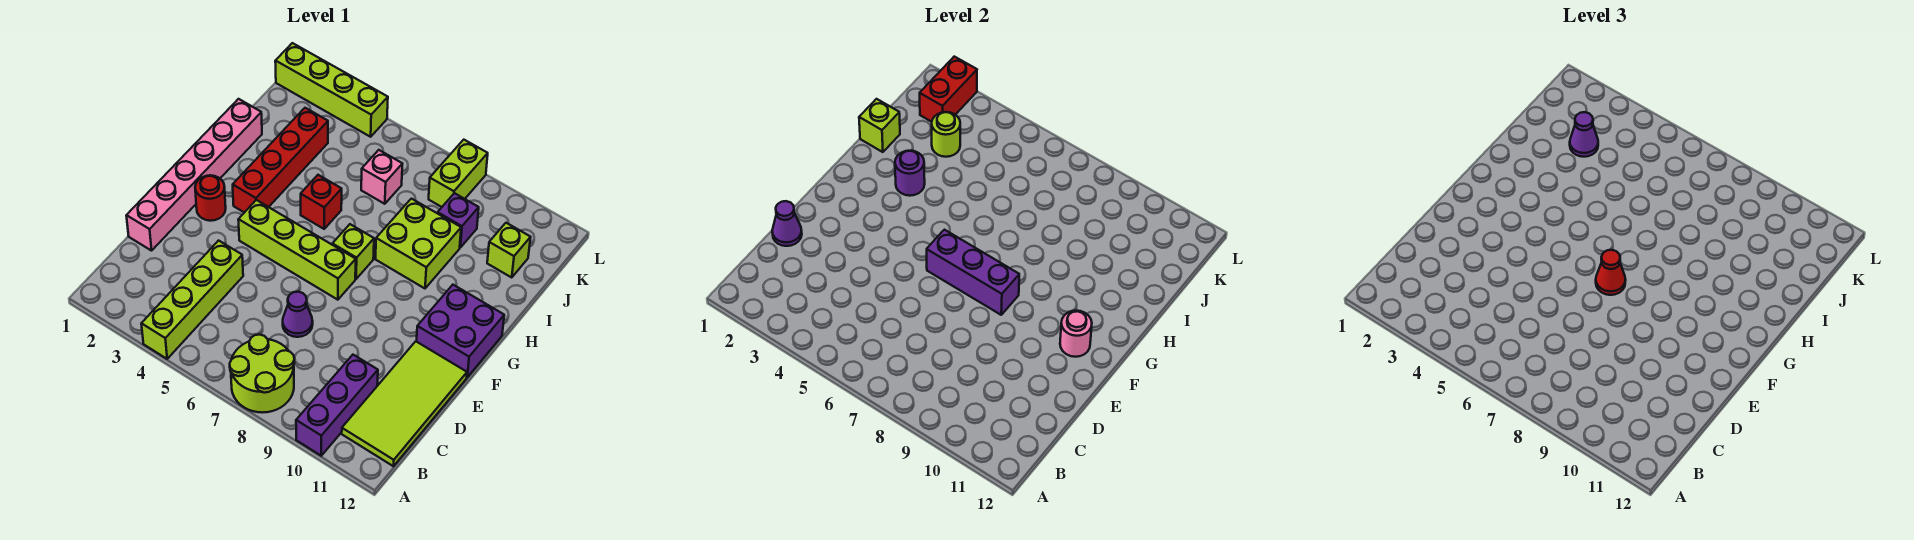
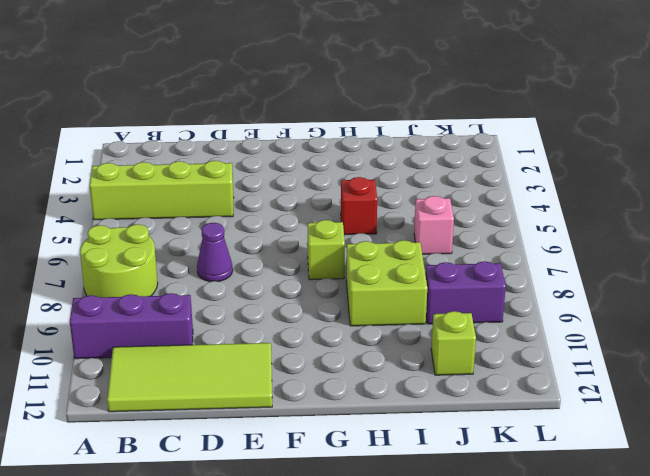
purple brick J9:K9 level 1 -> purple brick J9 level 1
none -> pink brick D1:I1 level 1
none -> red round brick F2 level 1
none -> lime brick F4:F7 level 1

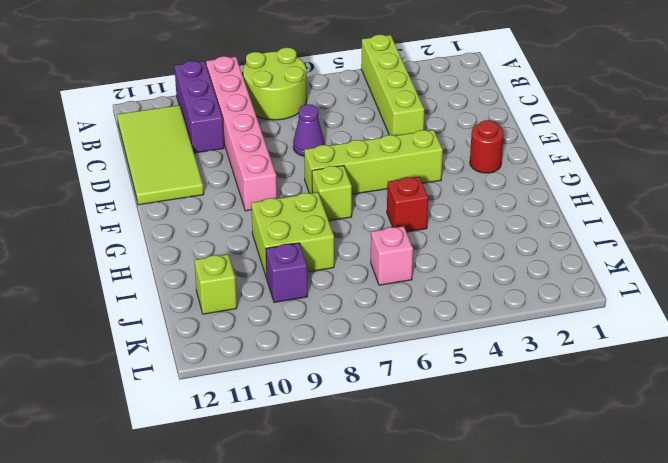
pink brick A9:F9 level 1 -> pink brick D1:I1 level 1
none -> purple brick F11:G12 level 1
none -> red brick G3:J3 level 1
none -> lime brick K8:L8 level 1

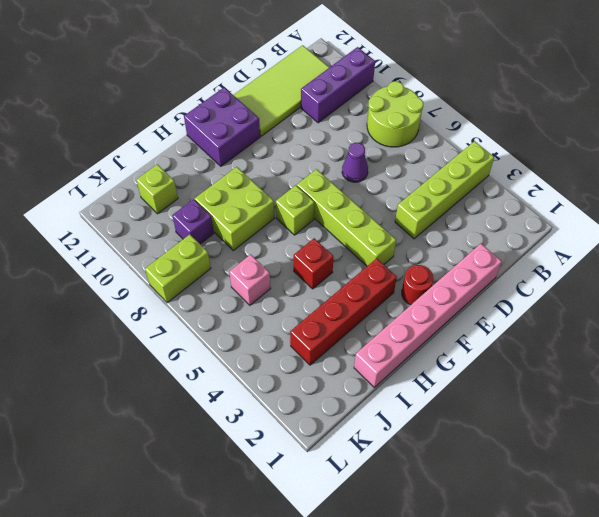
none -> lime brick L1:L4 level 1
none -> purple cone D1 level 2
none -> purple brick F6:F8 level 2

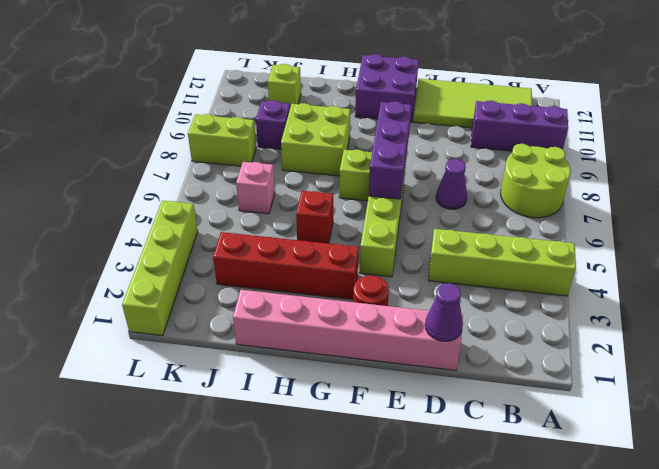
none -> pink round brick F11 level 2
none -> purple round brick H3 level 2
none -> lime brick I1 level 2

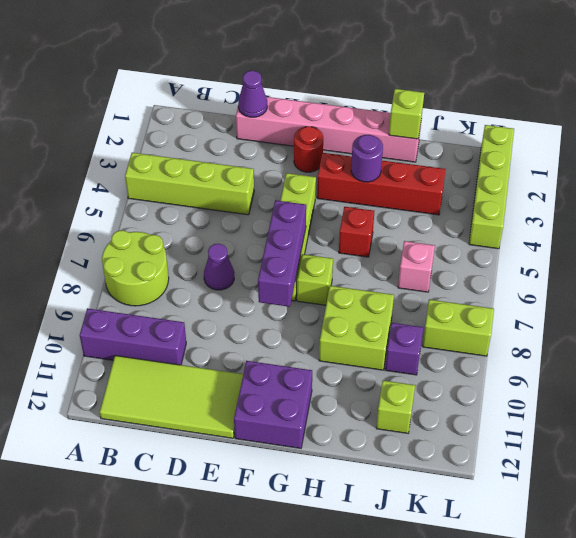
none -> pink round brick F11 level 2
none -> lime round brick J3 level 2
none -> red brick K2:L2 level 2

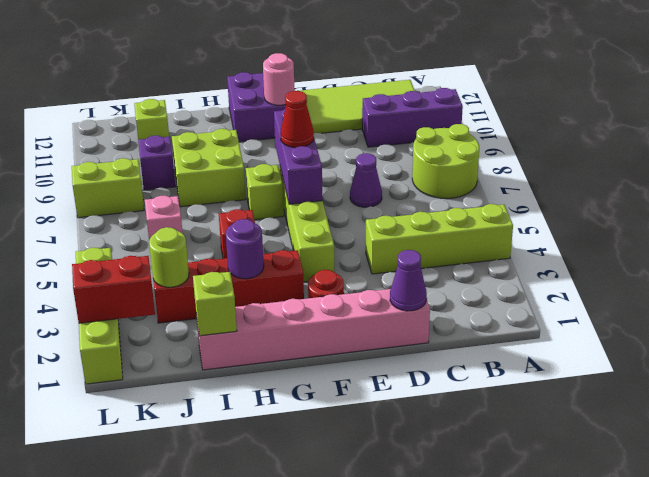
none -> purple cone J3 level 3

